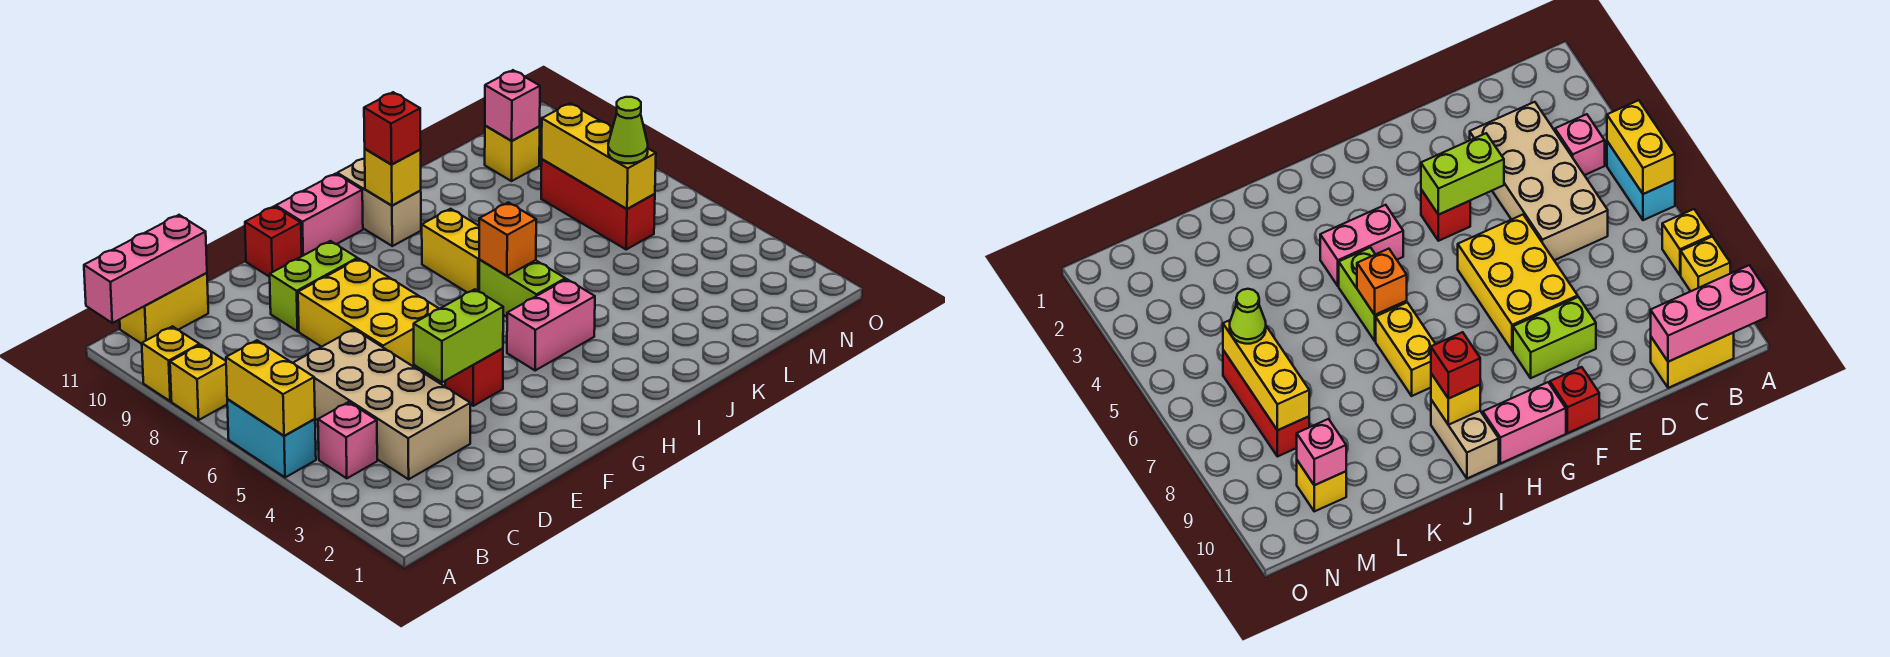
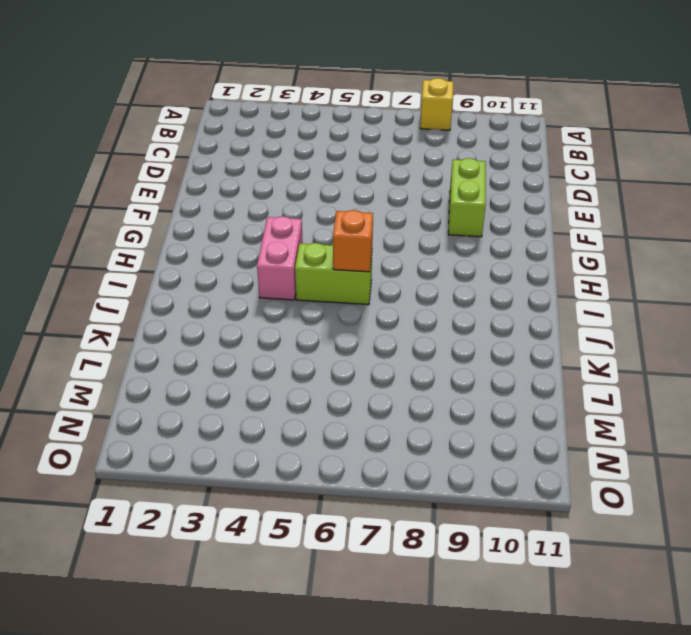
none -> cyan brick A5:A6 level 1
none -> yellow brick A9 level 1
none -> pink brick B4 level 1

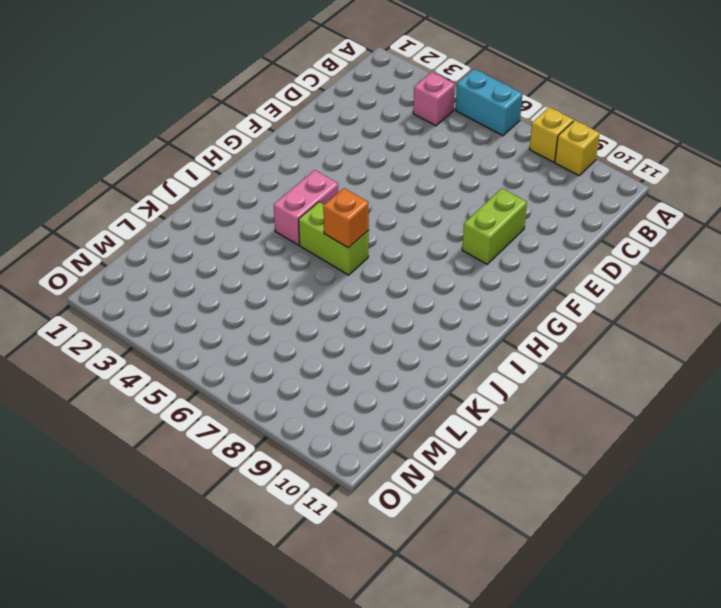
none -> yellow brick B11:C11 level 1
none -> tan brick C3:D6 level 1
none -> yellow brick E6:F8 level 1

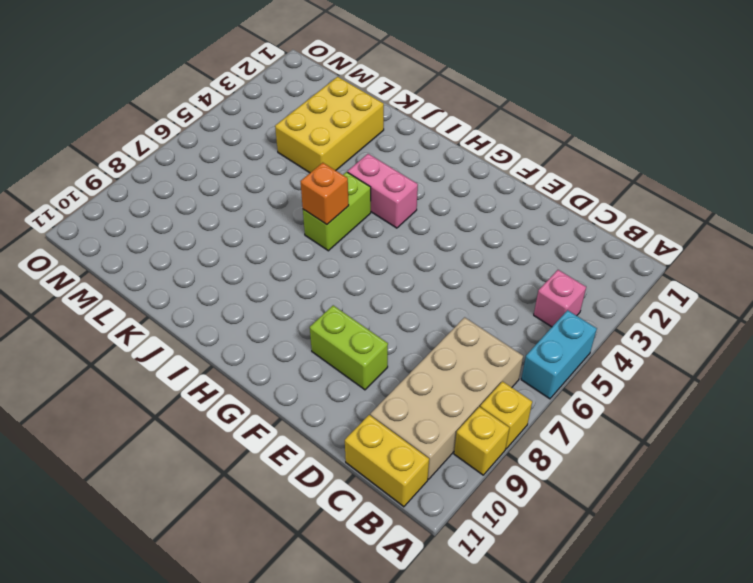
tan brick B7:C10 level 1 -> tan brick C3:D6 level 1
yellow brick K2:L4 level 1 -> yellow brick E6:F8 level 1
none -> red brick F4 level 1
none -> red brick F11 level 1
none -> pink brick G11:H11 level 1

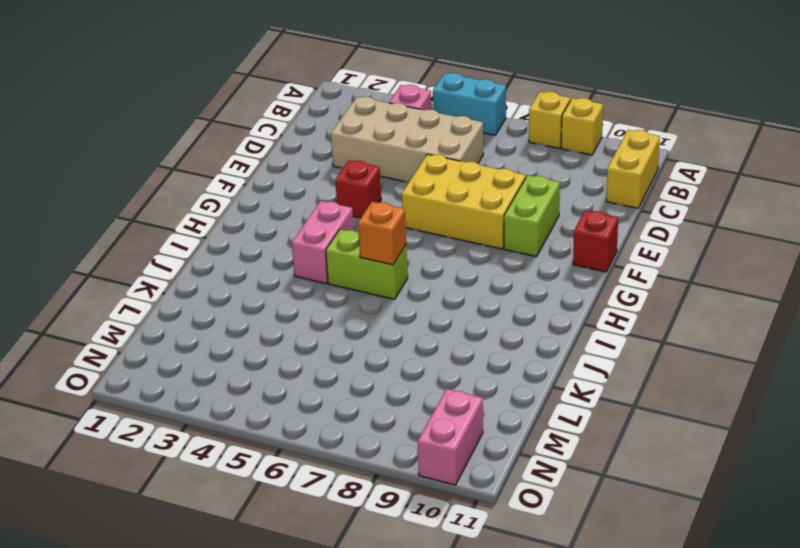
pink brick N10:O10 level 1 -> pink brick G11:H11 level 1
none -> yellow brick I7:I8 level 1
none -> tan brick I10:I11 level 1
none -> red brick M6:M8 level 1

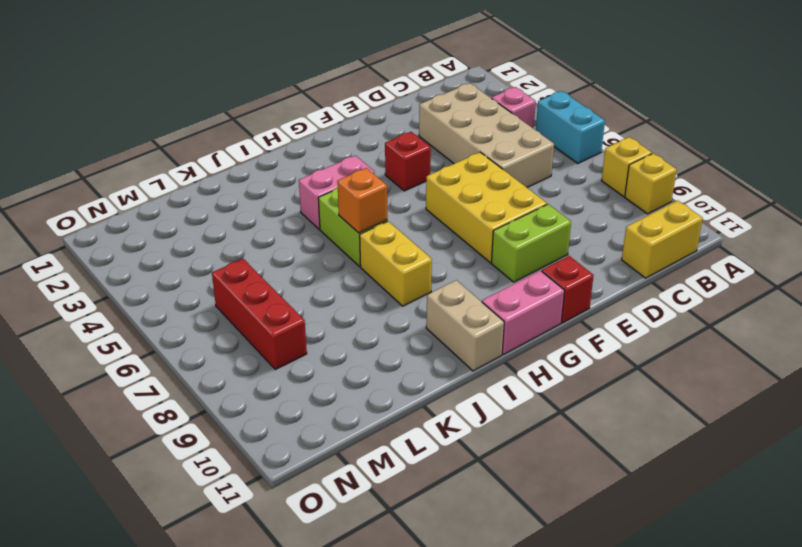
none -> yellow brick M10 level 1
none -> yellow brick A5:A6 level 2
none -> pink brick A11:C11 level 2

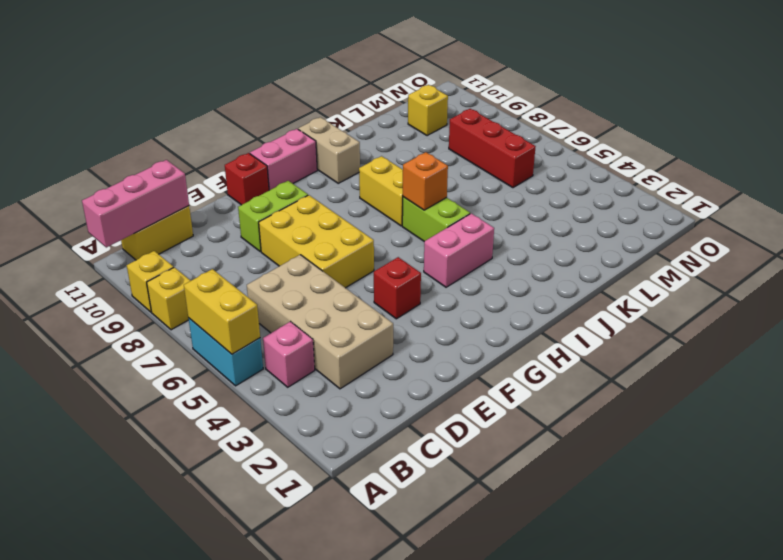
none -> lime brick E4:F4 level 2
none -> yellow brick I10 level 2
none -> yellow brick M6:M8 level 2

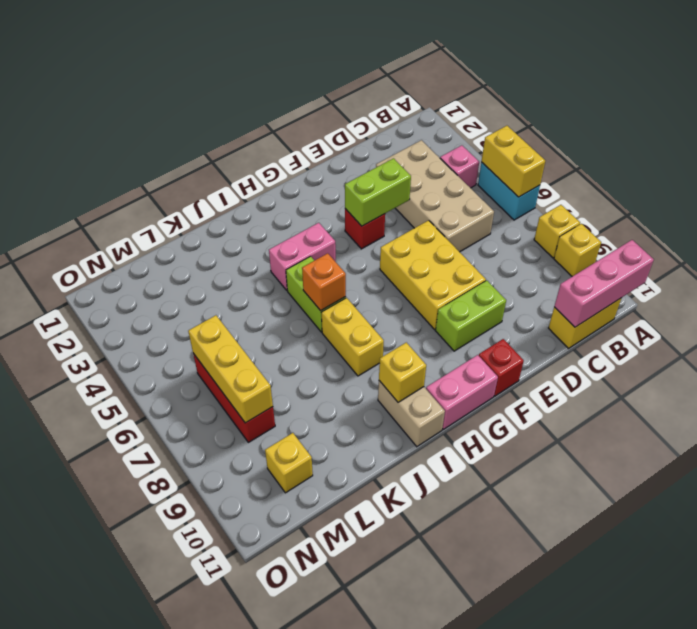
none -> pink brick M10 level 2
none -> red brick I10 level 3
none -> lime cone M6 level 3

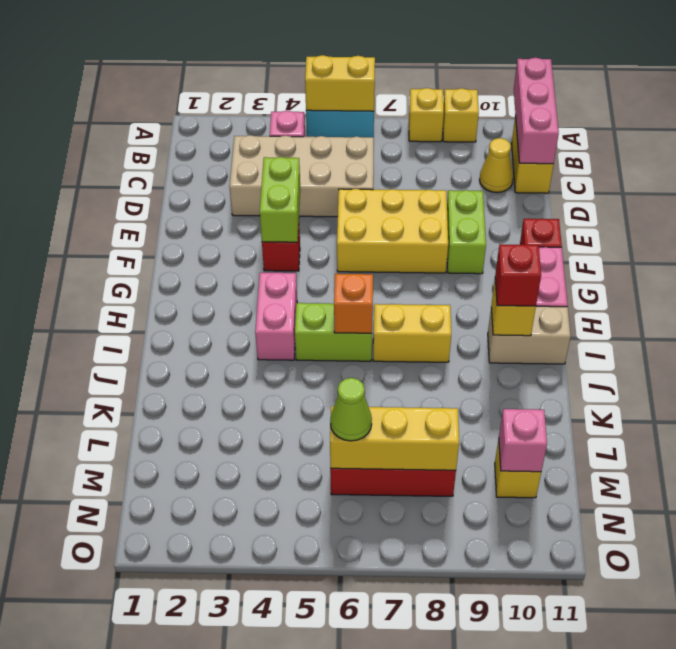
yellow cone C10 level 1 -> none

